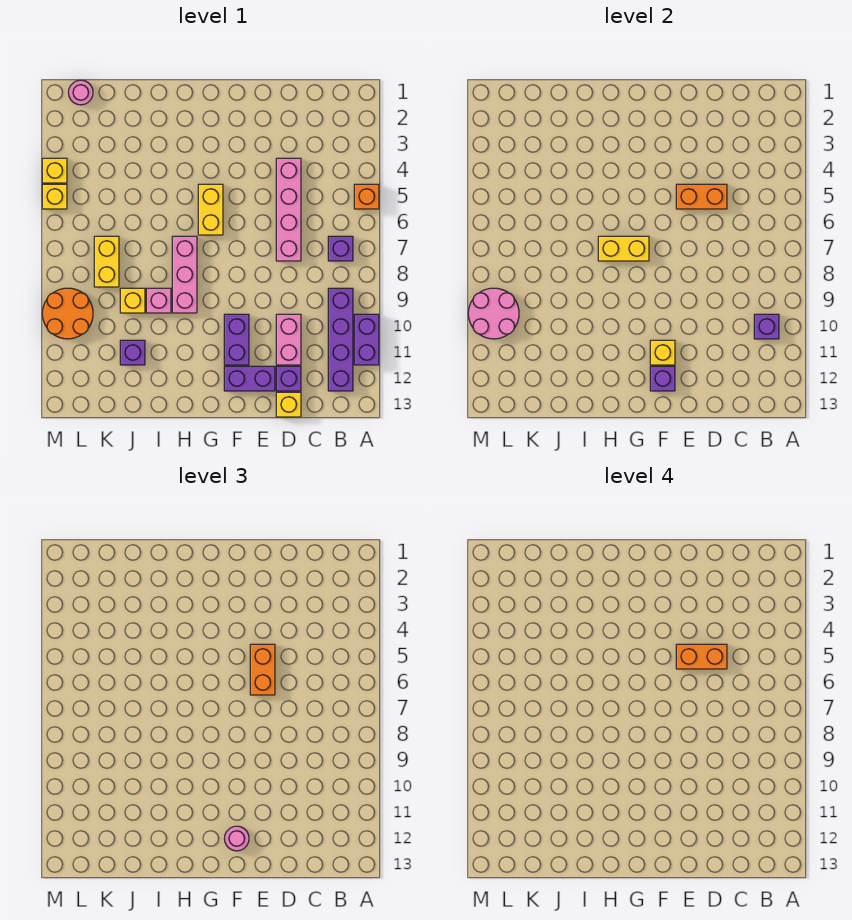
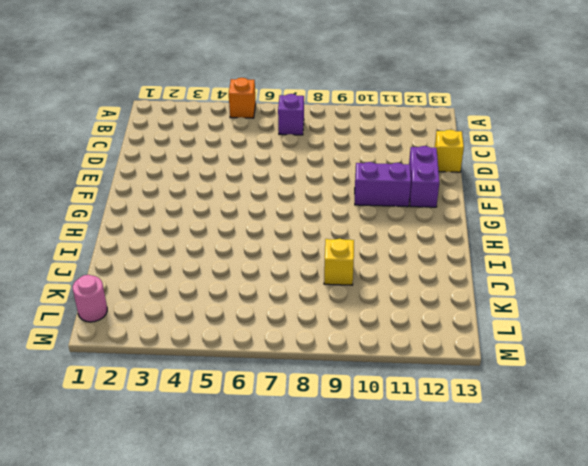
none -> purple brick A10:A11 level 1
none -> purple brick B9:B12 level 1
none -> pink brick D4:D7 level 1

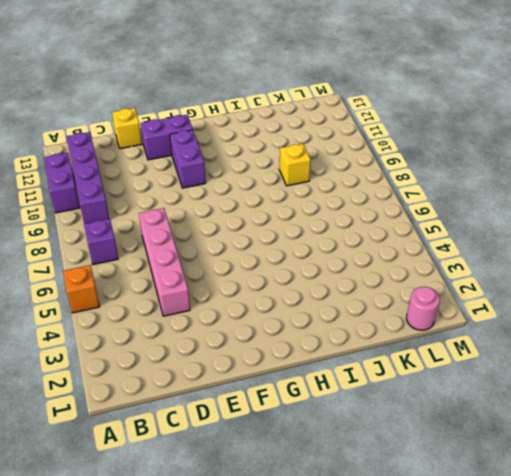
none -> pink brick D10:D11 level 1
none -> purple brick D12 level 1
none -> yellow brick G5:G6 level 1

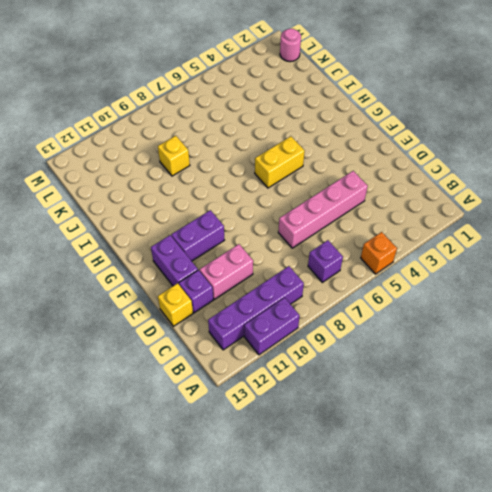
none -> pink brick H7:H9 level 1
none -> pink brick I9 level 1
none -> purple brick J11 level 1

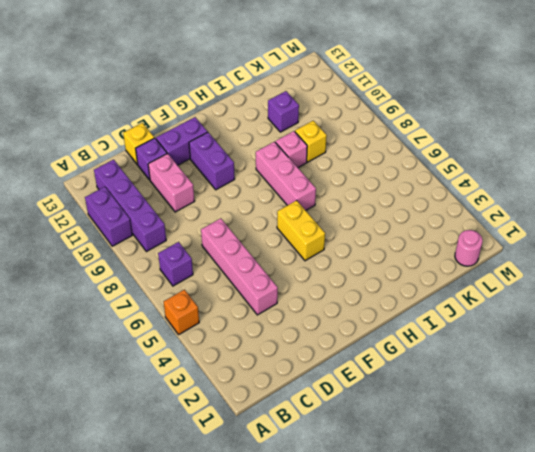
none -> yellow brick K7:K8 level 1
none -> orange round brick L9:M10 level 1
none -> yellow brick M4 level 1

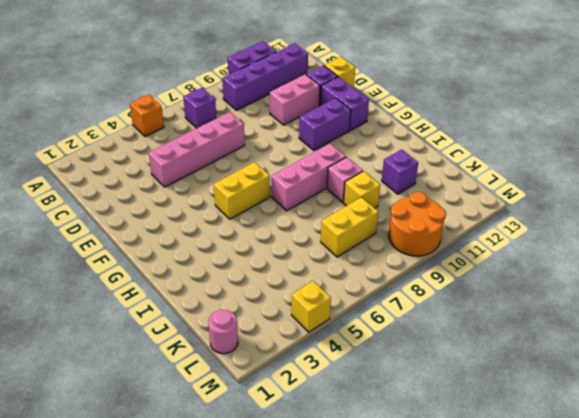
none -> yellow brick M5 level 1
none -> purple brick B10 level 2
none -> orange brick D5:E5 level 2

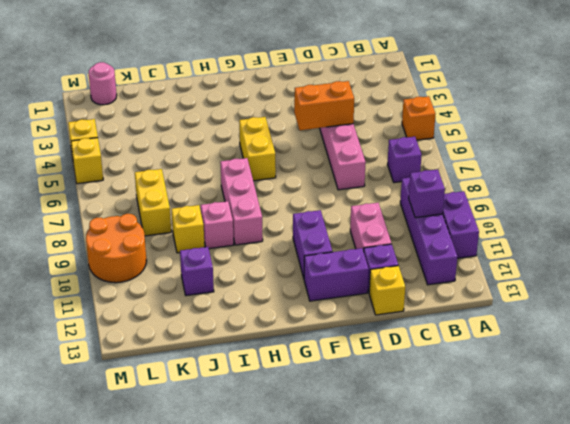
none -> yellow brick F11 level 2
none -> purple brick F12 level 2
none -> yellow brick G7:H7 level 2

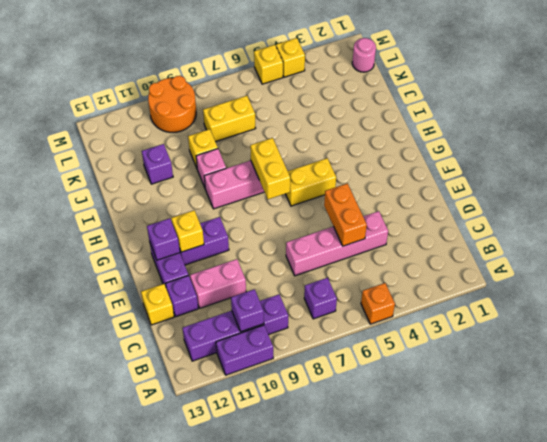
none -> pink round brick L9:M10 level 2
none -> orange brick E5:E6 level 3
none -> pink round brick F12 level 3

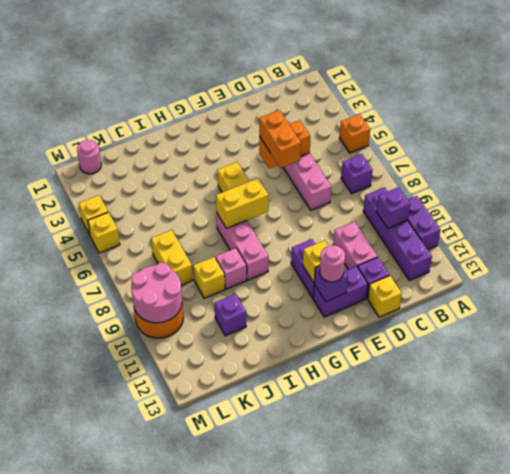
none -> orange brick D5:E5 level 4

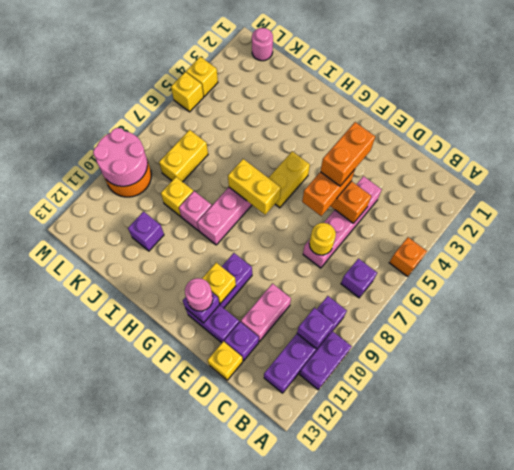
yellow round brick D7 level 2 -> none
orange brick E4:E5 level 4 -> orange brick D5:E5 level 4

